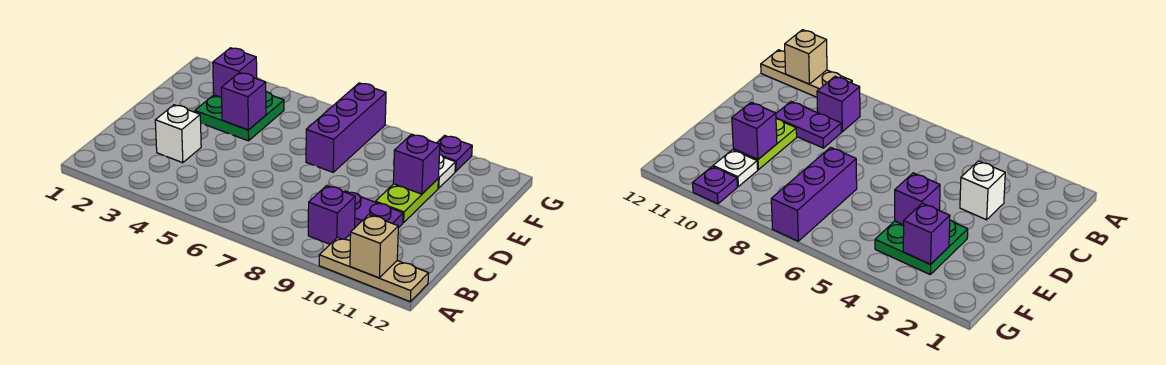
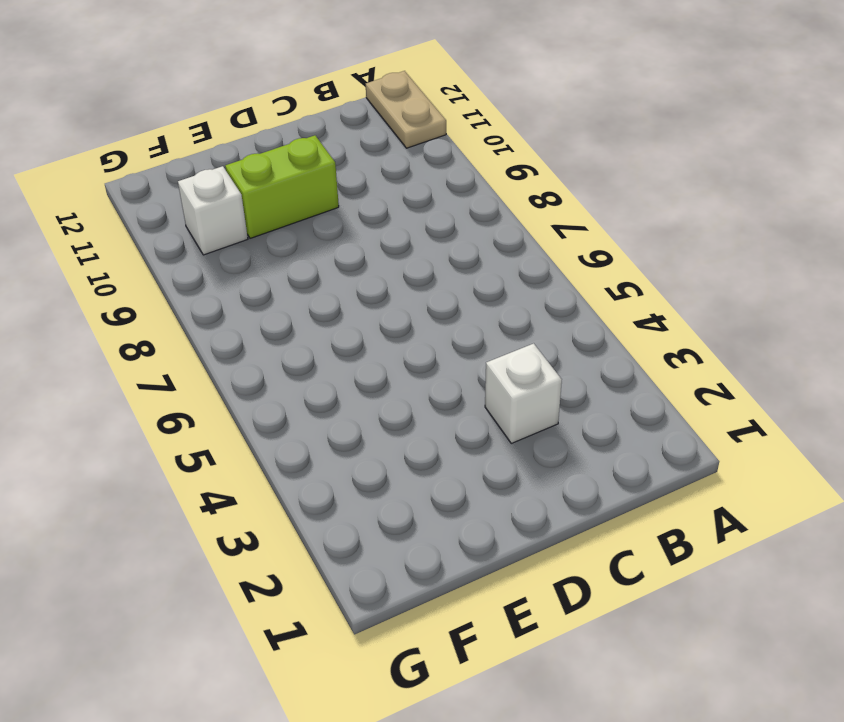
tan plate A11:A12 level 1 -> tan plate A10:A12 level 1
lime brick D10:E10 level 1 -> lime plate D10:E10 level 1
white brick F10 level 1 -> white plate F10 level 1
none -> purple brick B9 level 1
none -> purple plate C9:C10 level 1
none -> green plate E3:F4 level 1

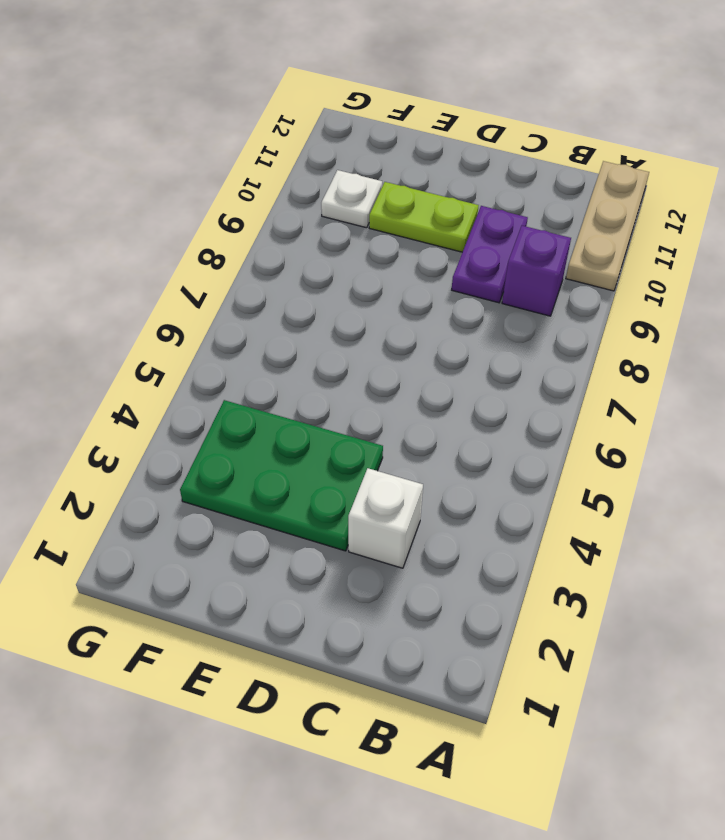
green plate D3:F4 level 1 -> green plate E3:F4 level 1
none -> purple brick E7:G7 level 1
none -> purple plate G10 level 1
none -> tan brick A11 level 2

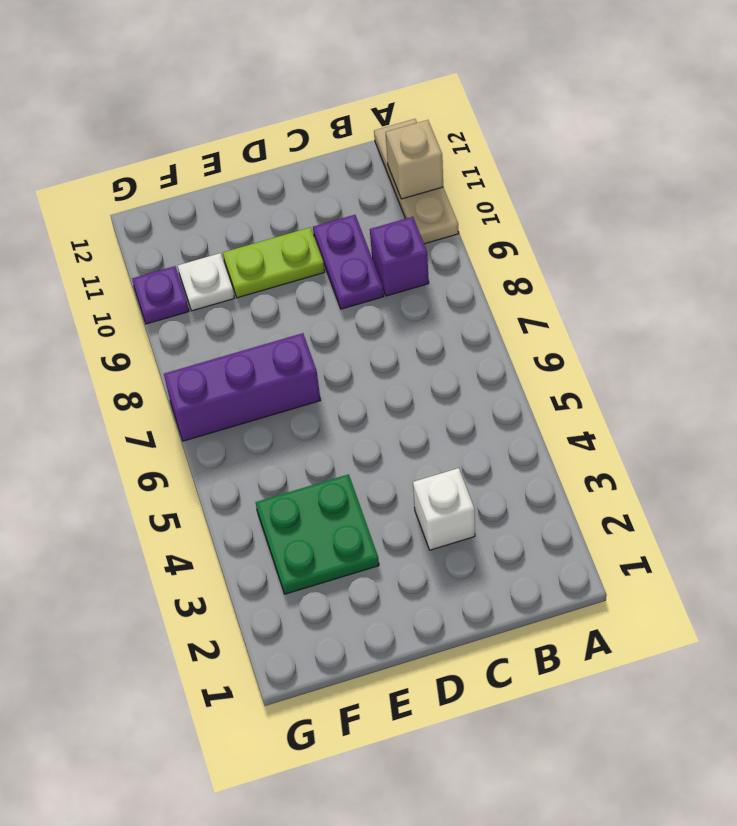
none -> purple brick E4 level 2
none -> purple brick E10 level 2
none -> purple brick F3 level 2

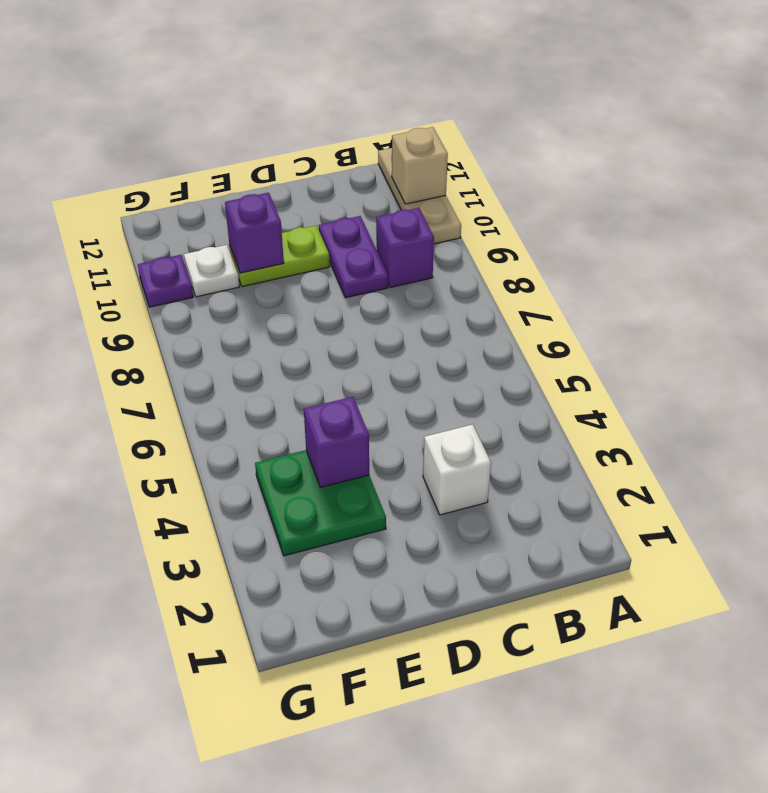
none -> purple brick E7:G7 level 1
none -> purple brick F3 level 2

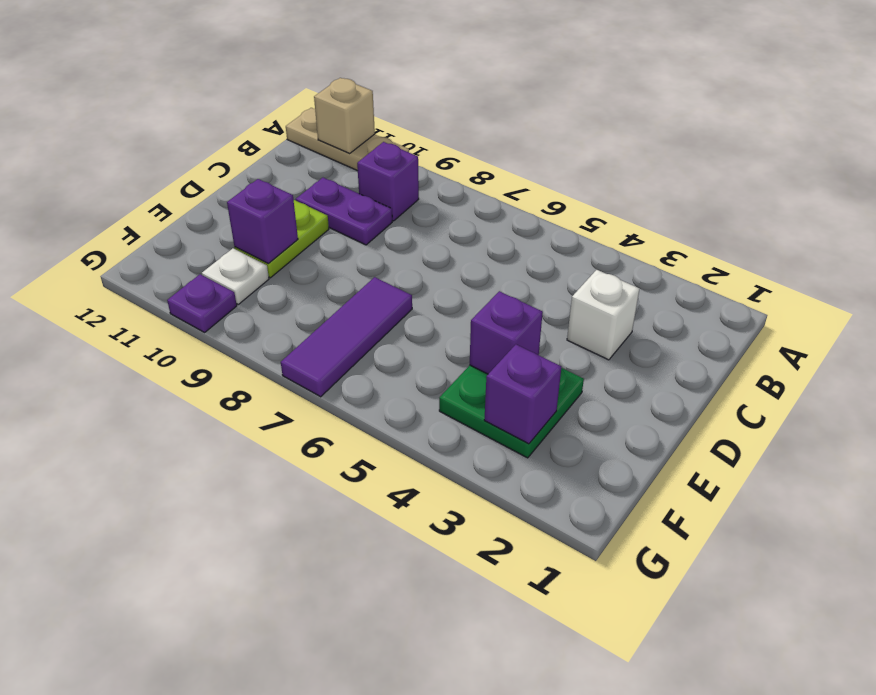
purple tile E7:G7 level 1 -> purple brick E7:G7 level 1

